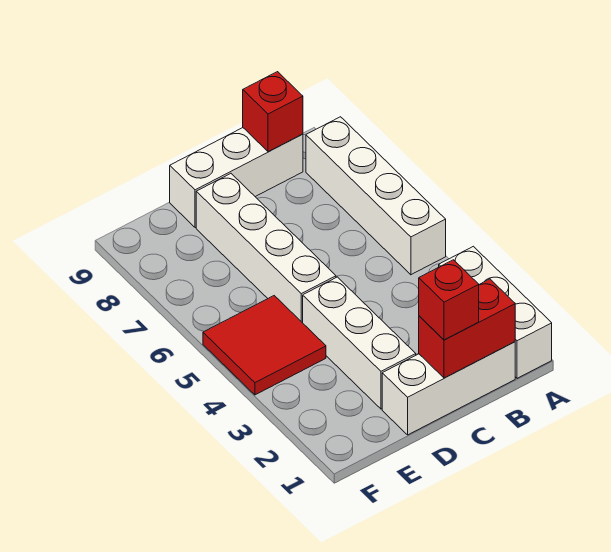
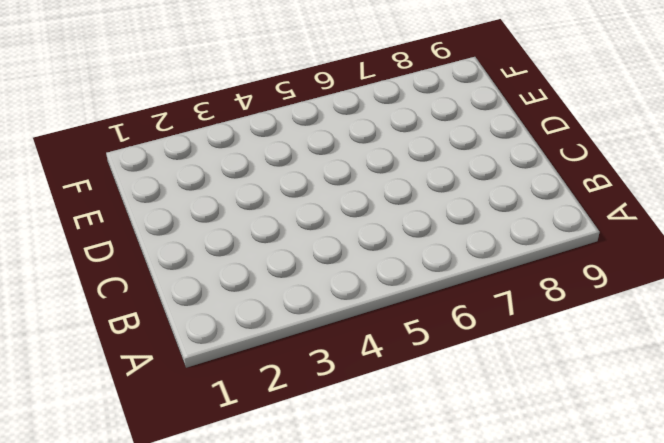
none -> white brick A1:A3 level 1
none -> white brick A5:A8 level 1

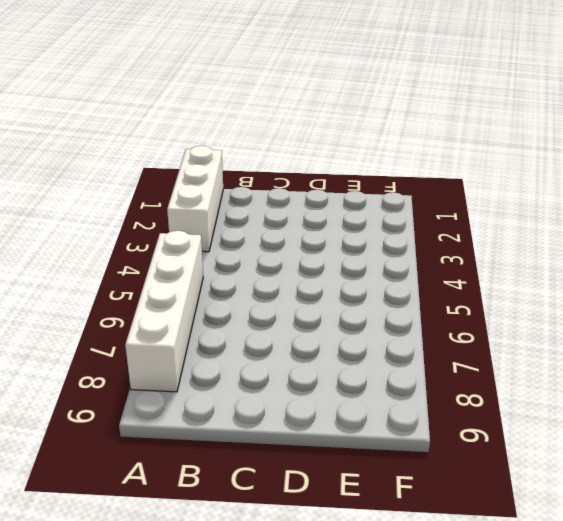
none -> white brick B1:D1 level 1
none -> white brick B9:D9 level 1

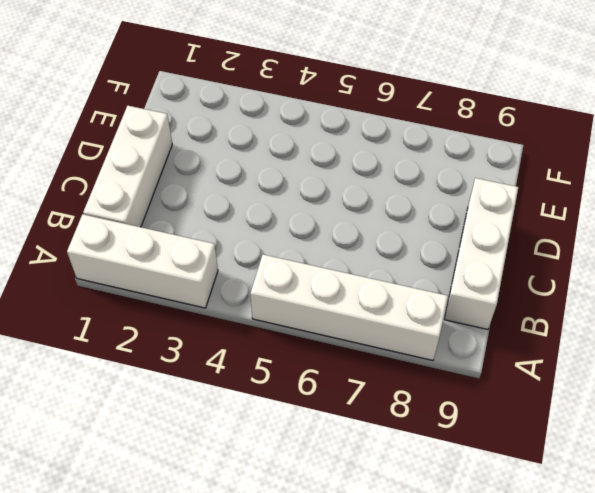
none -> white brick D2:D4 level 1
none -> white brick D5:D8 level 1

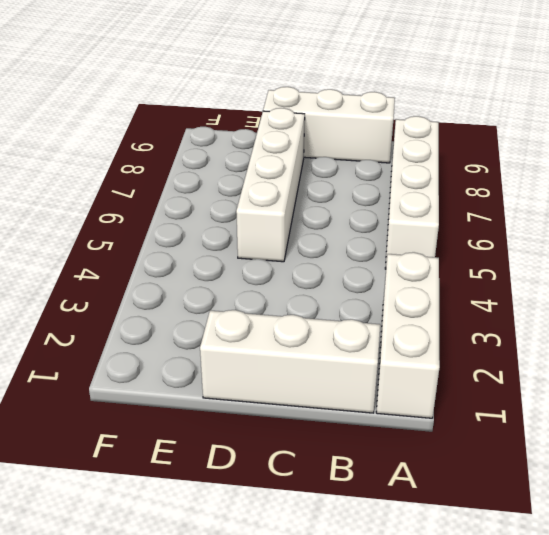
none -> white brick D2:D4 level 1
none -> red tile E4:F5 level 1

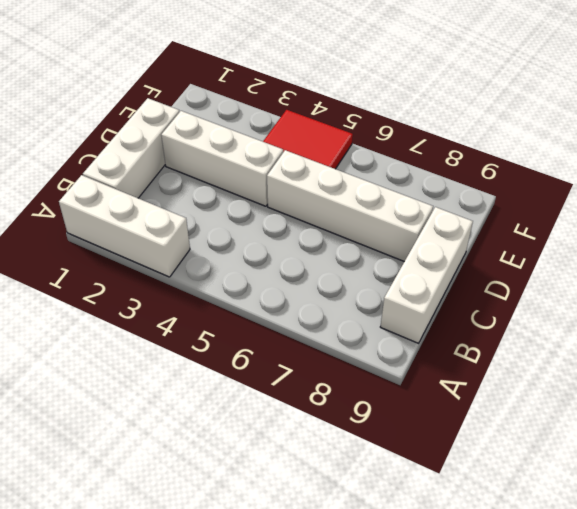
none -> white brick A5:A8 level 1
none -> red brick B1:C1 level 2

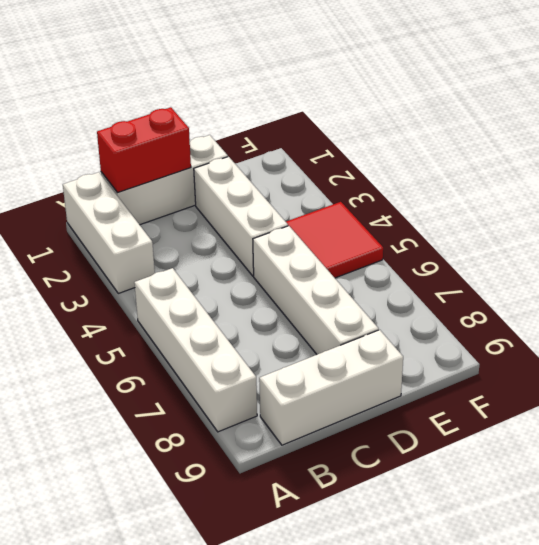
none -> red brick B9 level 2
none -> red brick C1 level 3

